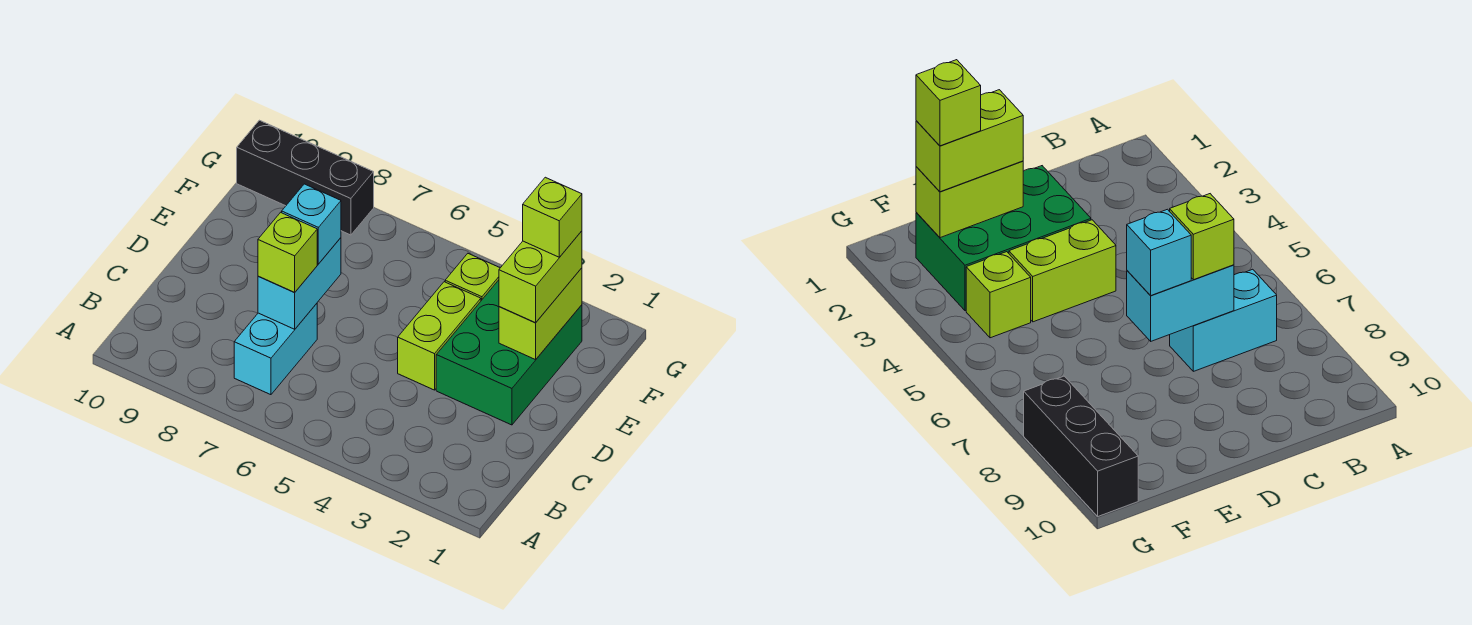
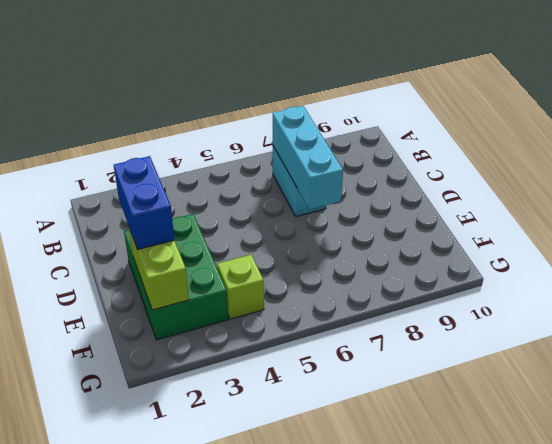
cyan brick B7:D7 level 2 -> cyan brick C7:D7 level 2
blue brick D2:E2 level 3 -> lime brick E2:F2 level 3
none -> lime brick D4:E4 level 1
none -> black brick G8:G10 level 1

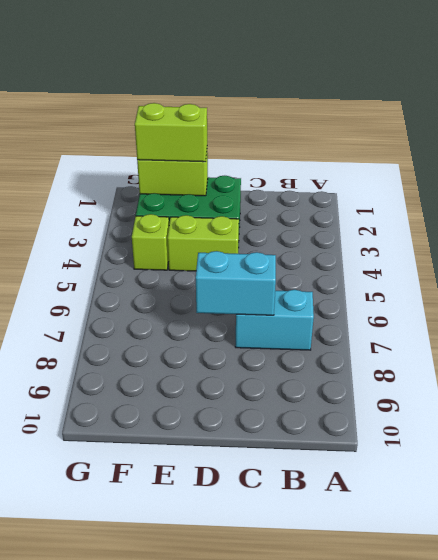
none -> black brick G8:G10 level 1
none -> lime brick C7 level 3

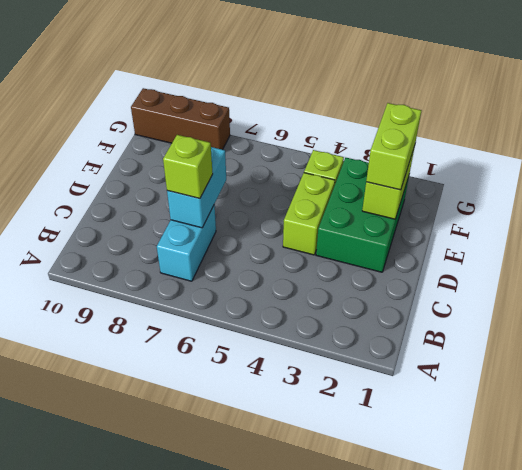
brown brick G8:G10 level 1 -> black brick G8:G10 level 1
none -> cyan brick D7 level 3
none -> lime brick F2 level 4

